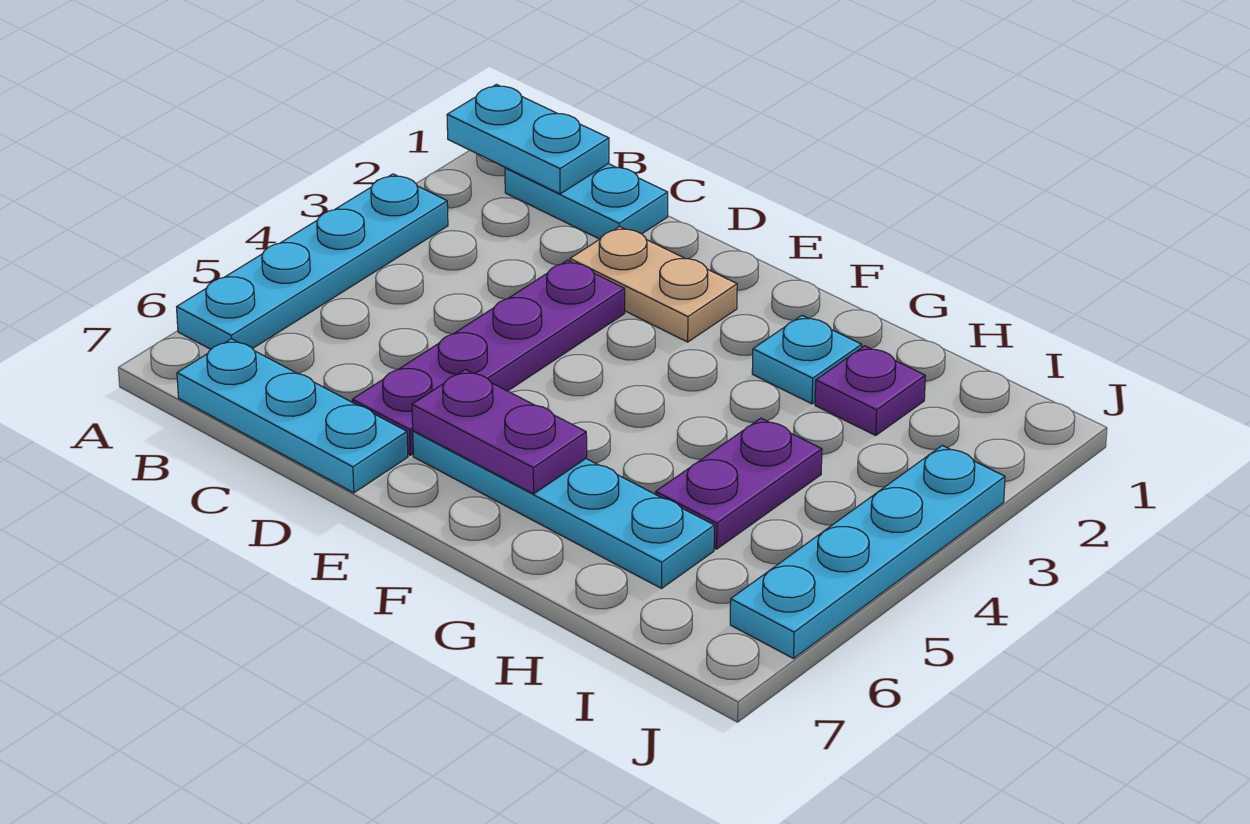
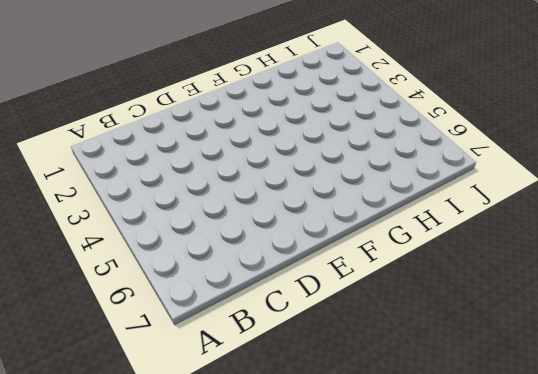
none -> cyan plate A3:A6 level 1
none -> cyan plate B1:C1 level 1
none -> cyan plate B7:D7 level 1

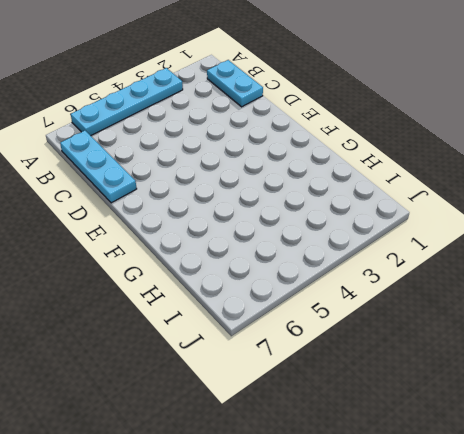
none -> tan plate D2:E2 level 1
none -> purple plate D3:D6 level 1
none -> cyan plate E6:H6 level 1

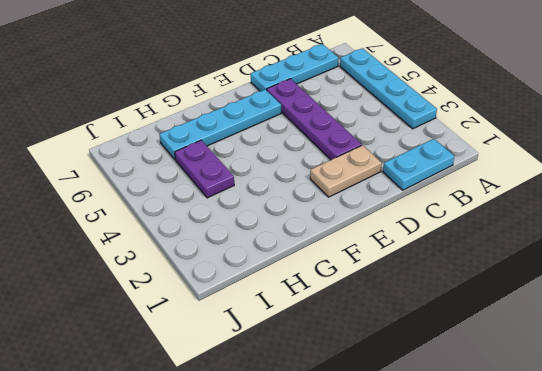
none -> cyan plate G2 level 1
none -> purple plate H2 level 1
none -> cyan plate J3:J6 level 1

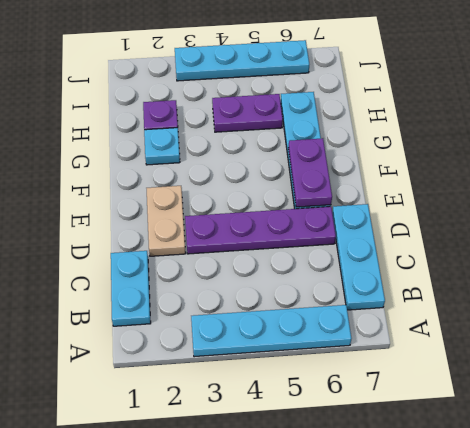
none -> cyan plate A1:B1 level 2

